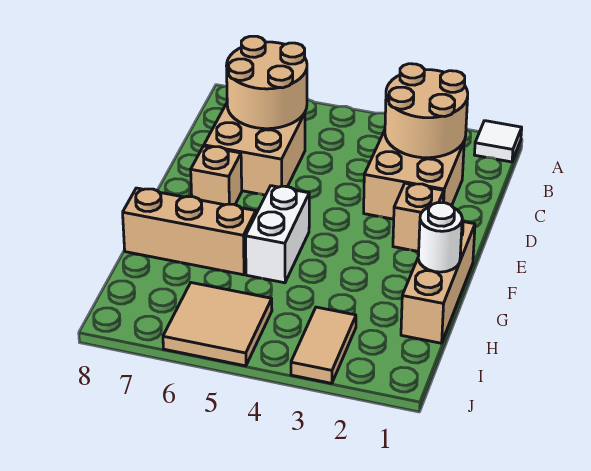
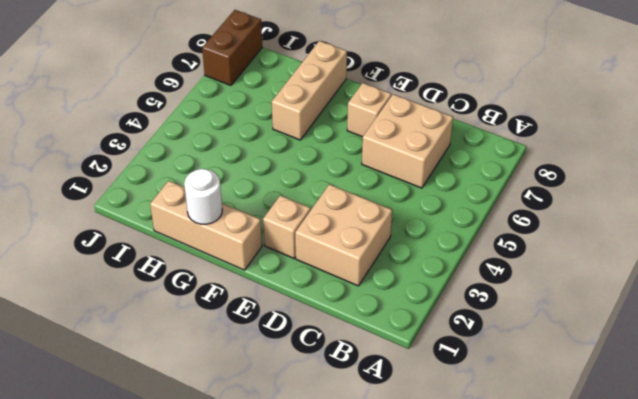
brown brick J7:J8 level 1 -> none
none -> white tile A1 level 1
none -> white brick F5:G5 level 1
none -> tan tile I3:J3 level 1

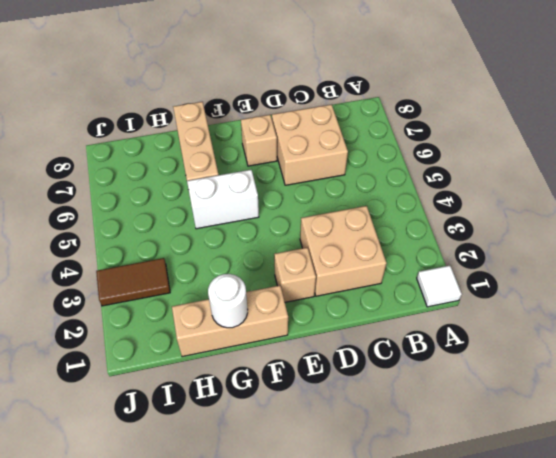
brown tile I3:J3 level 1 -> tan tile I3:J3 level 1
none -> tan tile I5:J6 level 1
none -> tan round brick B2:C3 level 2
none -> tan round brick B6:C7 level 2

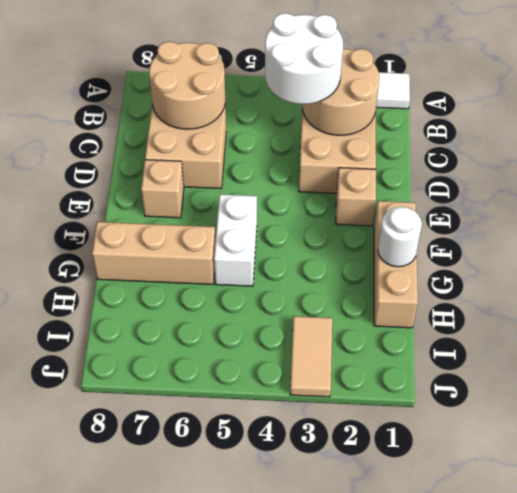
white round brick B3:C4 level 3 -> none
none -> tan tile I5:J6 level 1

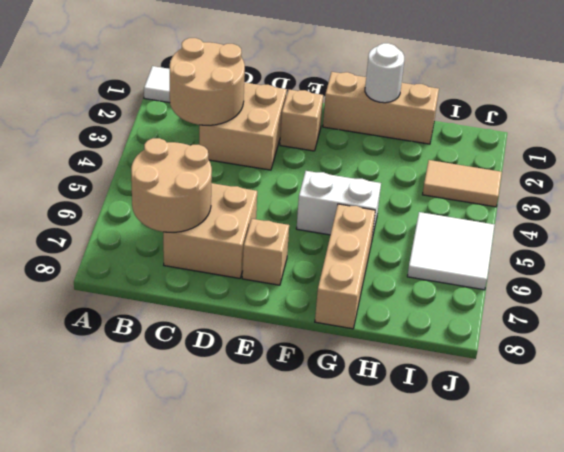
white tile I5:J6 level 1 -> tan tile I5:J6 level 1

